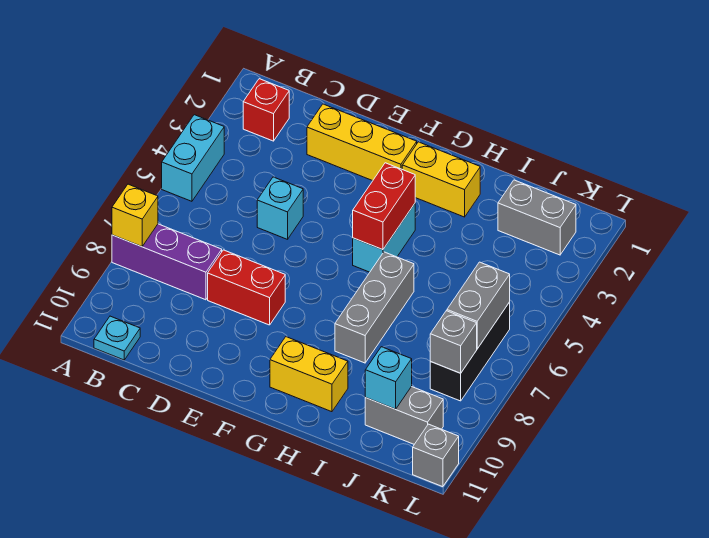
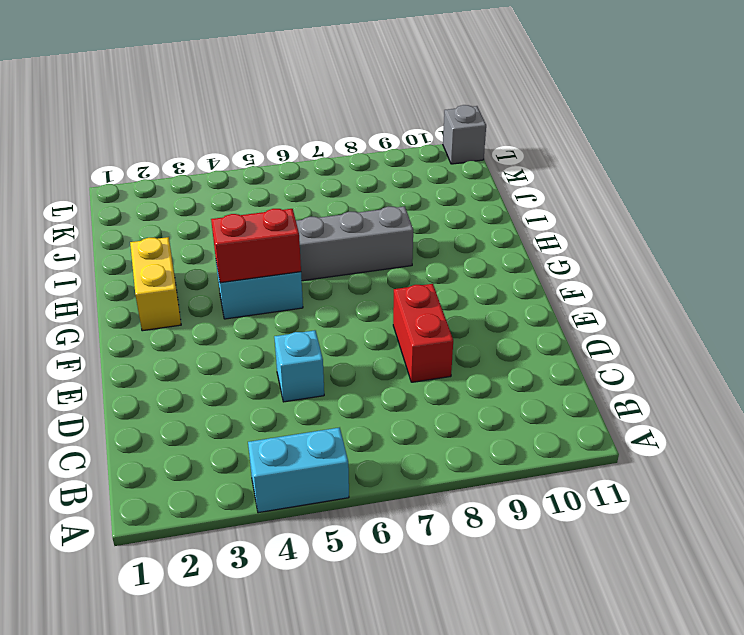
none -> purple brick A8:C8 level 1
none -> red brick B2 level 1
none -> cyan plate B11 level 1

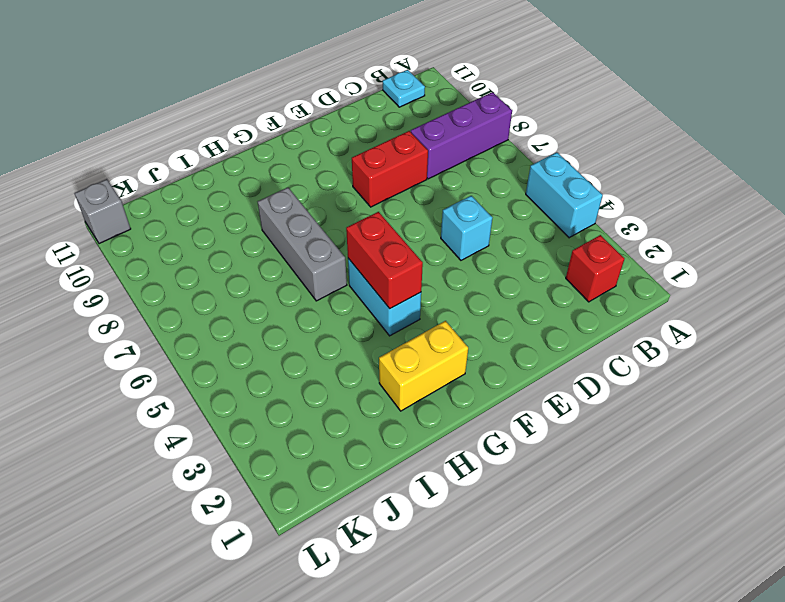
none -> yellow brick D2:F2 level 1
none -> yellow brick G10:H10 level 1
none -> grey brick J2:K2 level 1

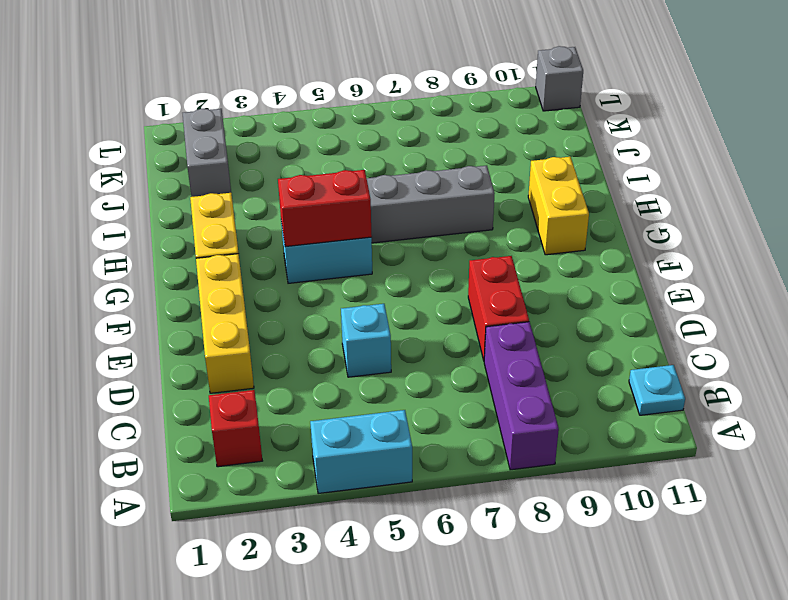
none -> grey brick J10:K10 level 1
none -> black brick K6:K8 level 1
none -> yellow brick A8 level 2

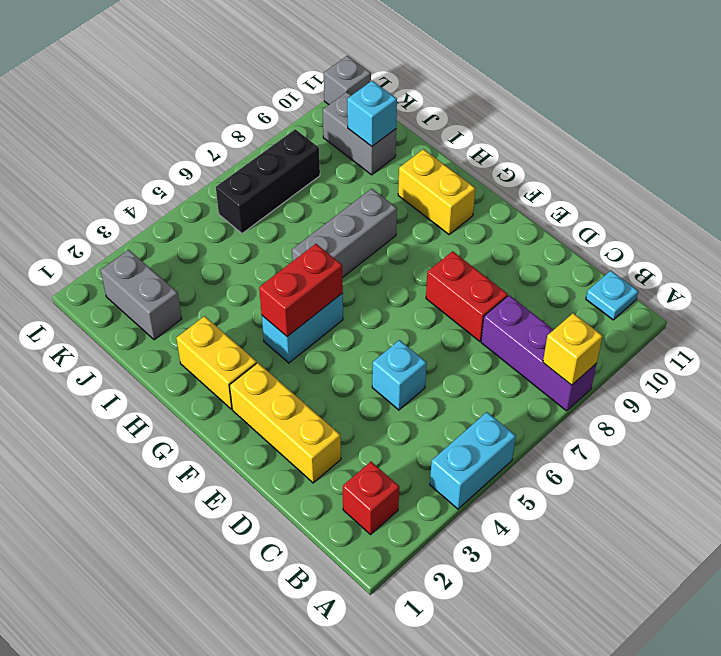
none -> grey brick K6:K7 level 2
none -> grey brick K8 level 2

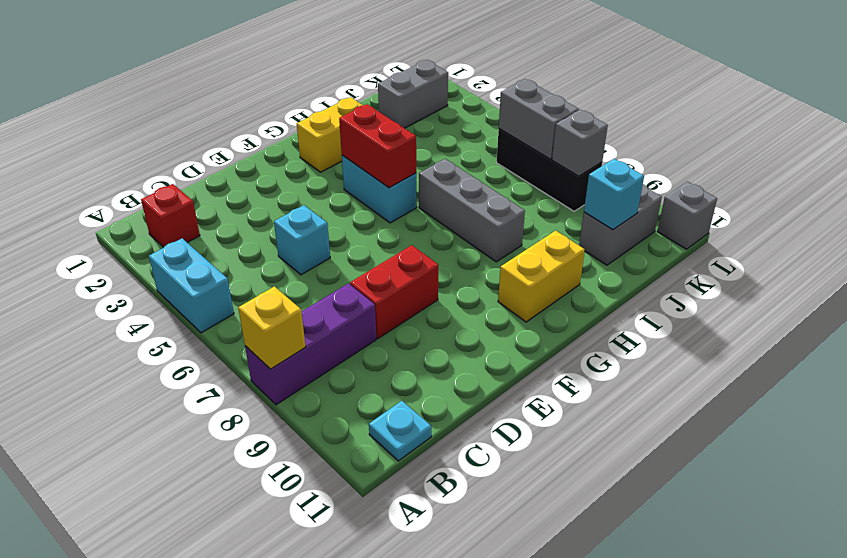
none -> yellow brick D2:F2 level 1

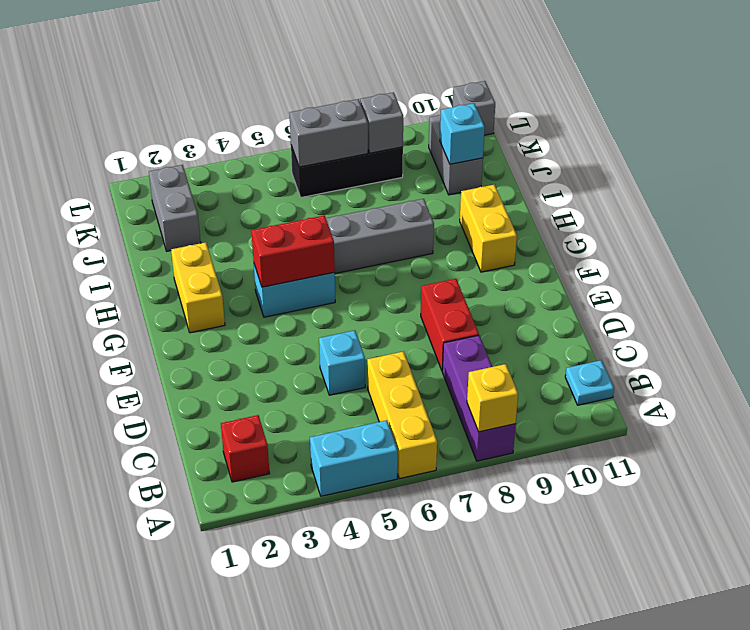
yellow brick A6:C6 level 1 -> yellow brick D2:F2 level 1

